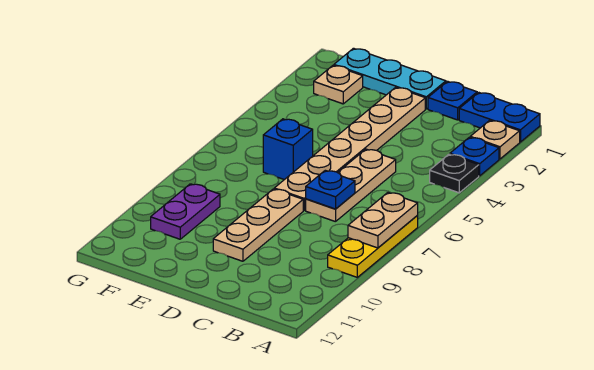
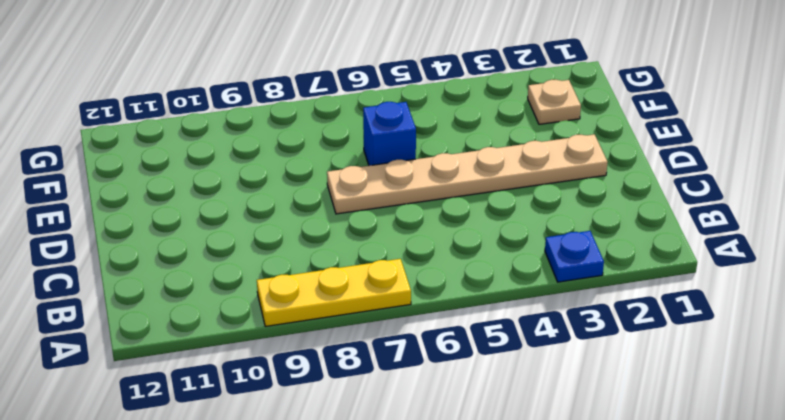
none -> blue plate A1:B1 level 1
none -> tan plate A2 level 1
none -> black plate A4 level 1

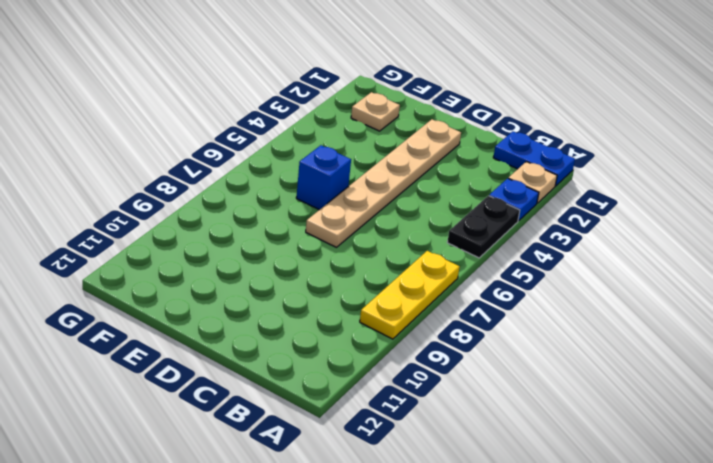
black plate A4:A5 level 1 -> black plate A4 level 1
none -> blue plate C1 level 1
none -> tan plate C5:C7 level 1
none -> cyan plate D1:F1 level 1

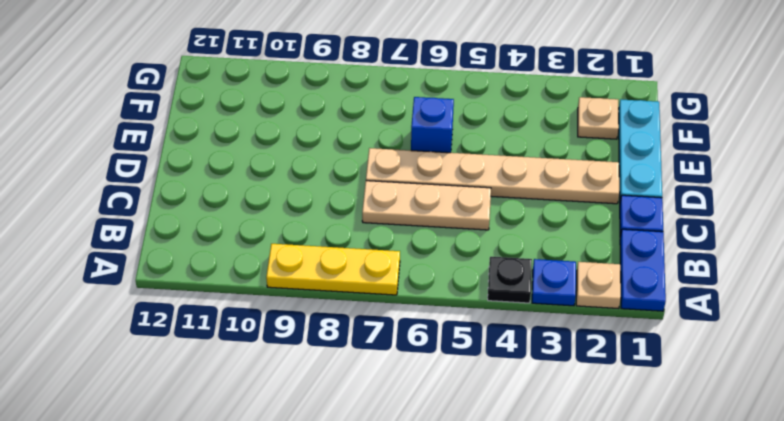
none -> tan plate D8:D10 level 1
none -> purple plate F9:F10 level 1
none -> tan plate A7:A8 level 2

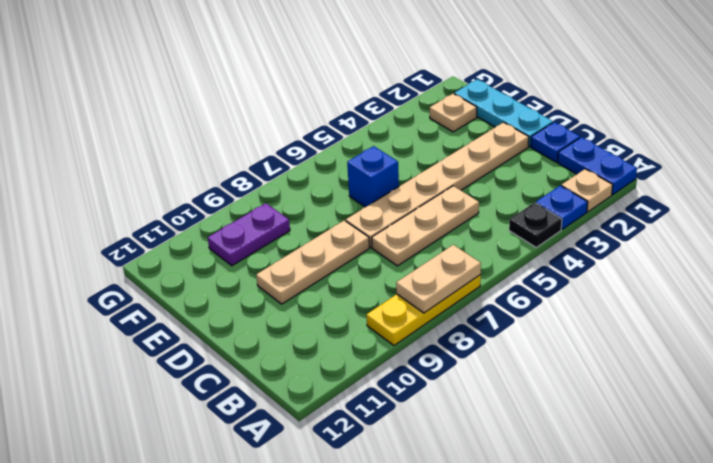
none -> blue plate C7 level 2

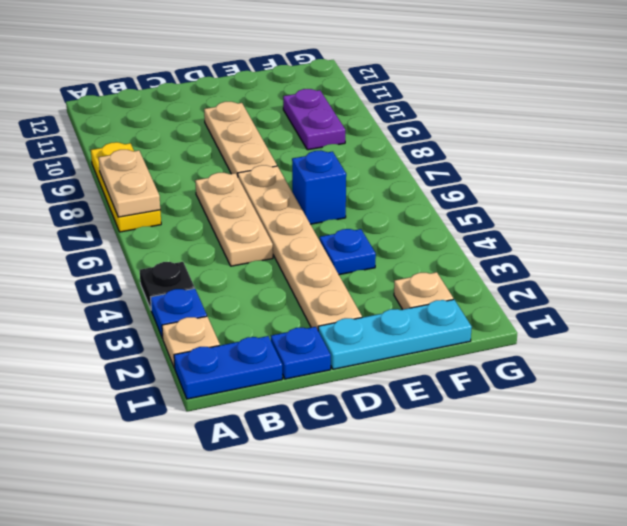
blue plate E4 level 1 -> blue plate C7 level 2

